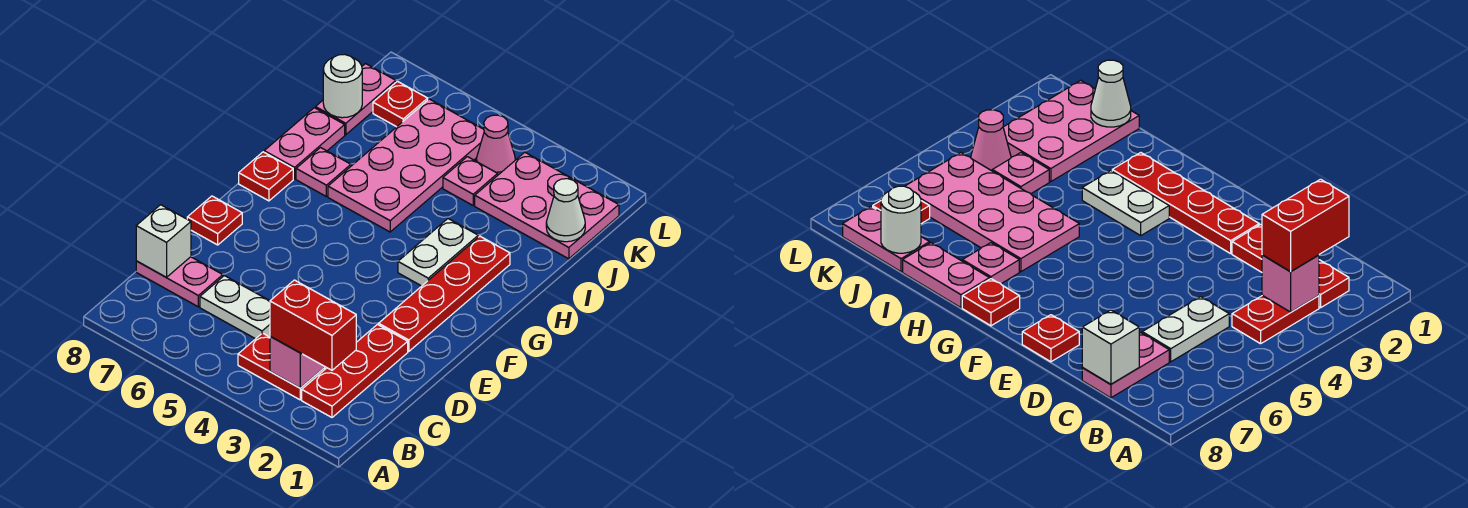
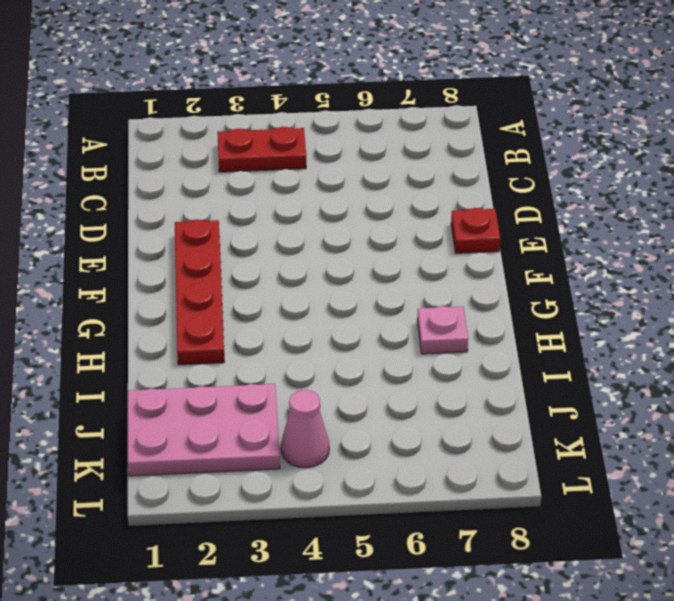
none -> red plate B2:D2 level 1
none -> white plate C5:C6 level 1
none -> pink plate C7:C8 level 1

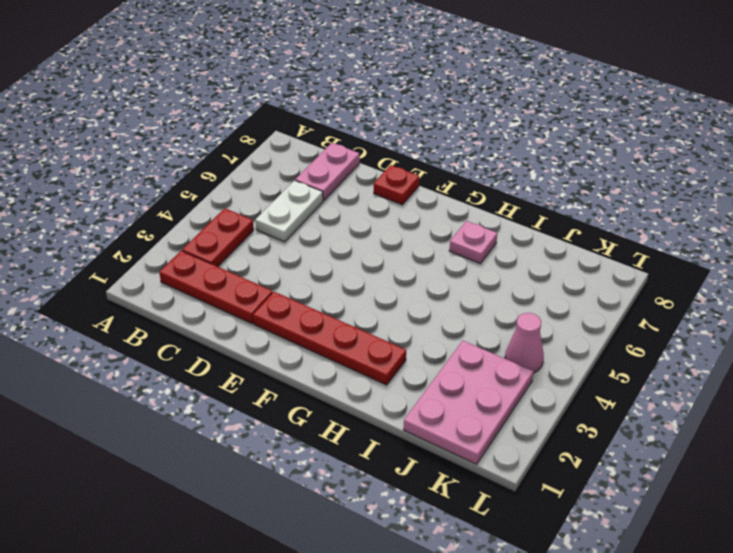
none -> white plate G3:H3 level 1
none -> red plate G8 level 1
none -> pink plate H5:K6 level 1

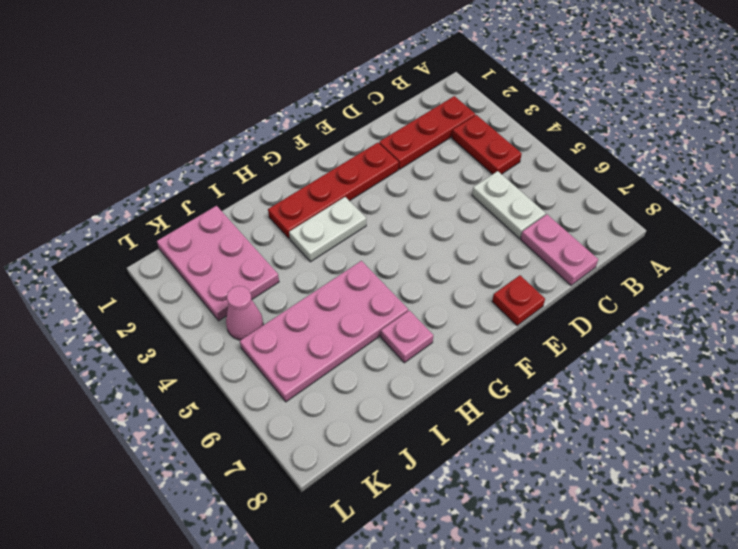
none -> red plate G8 level 1
none -> pink plate H8:I8 level 1
none -> pink plate J4 level 1

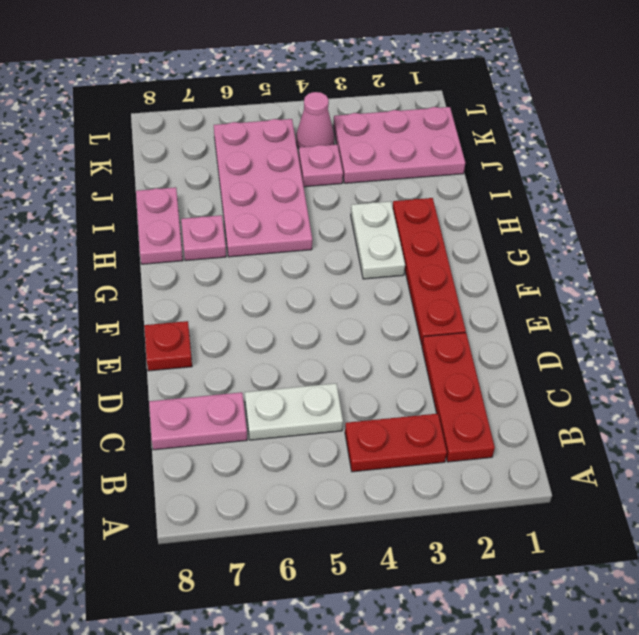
none -> red plate G8 level 1
none -> pink plate J8:K8 level 1
none -> red plate K7 level 1

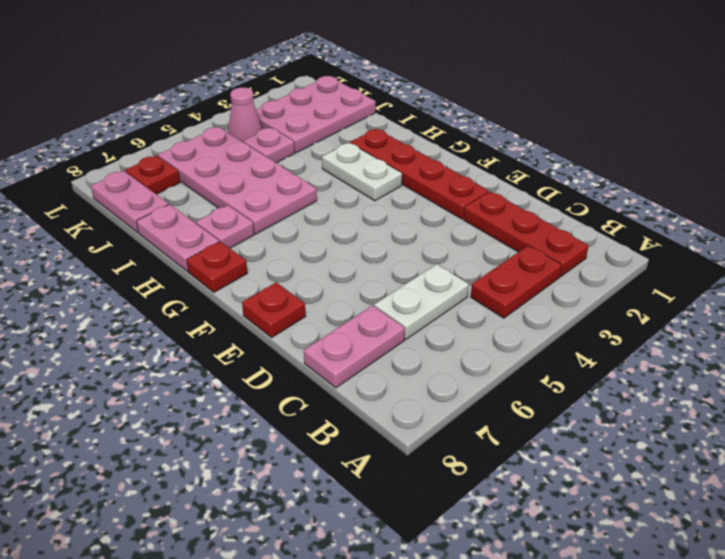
none -> pink brick B3 level 2
none -> white brick C8 level 2
none -> white cone J1 level 2

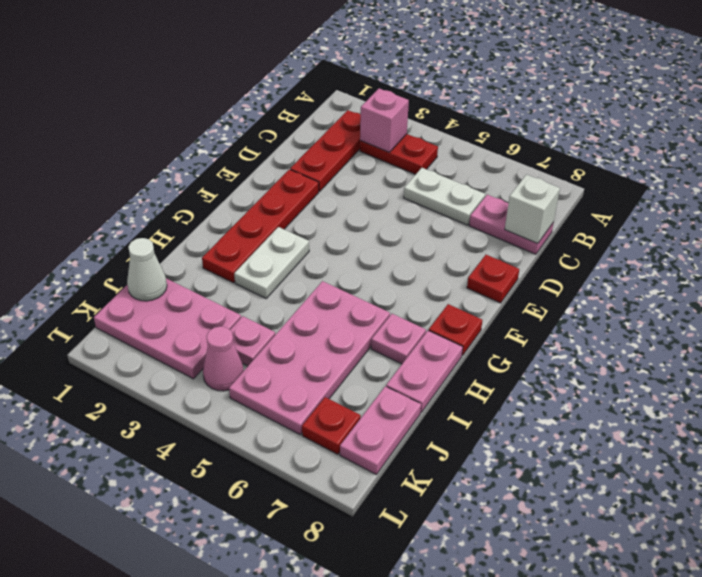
none -> white round brick J8 level 2
none -> red brick B2:B3 level 3

